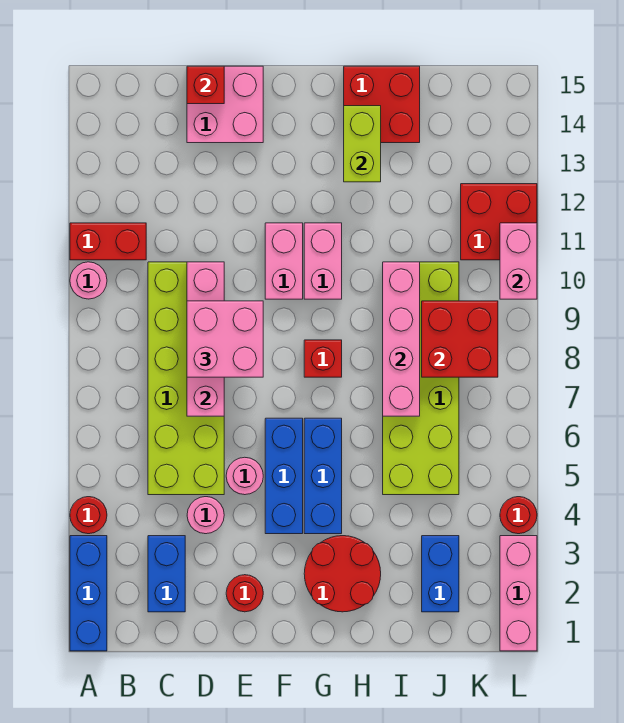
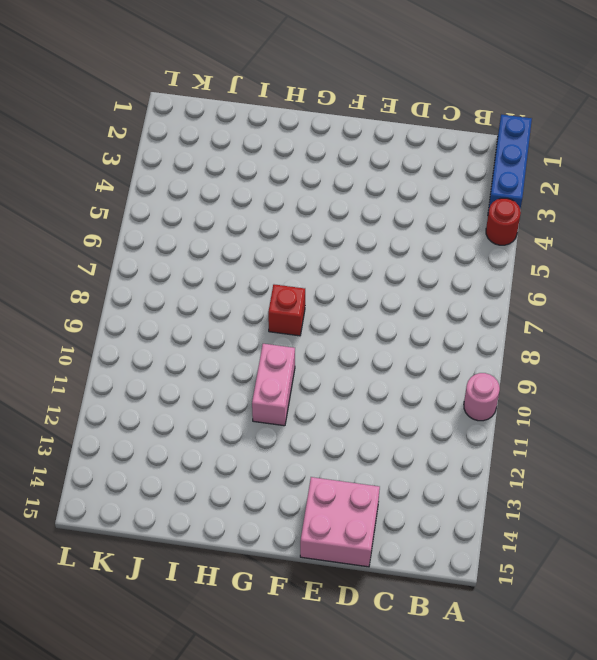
none -> red brick A11:B11 level 1
none -> blue brick C2:C3 level 1
none -> lime brick C5:D10 level 1

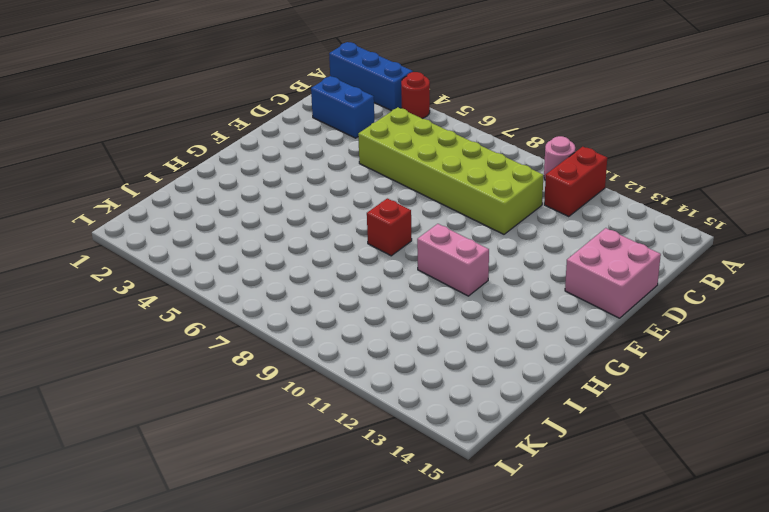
none -> pink round brick D4 level 1
none -> red round brick E2 level 1
none -> pink round brick E5 level 1

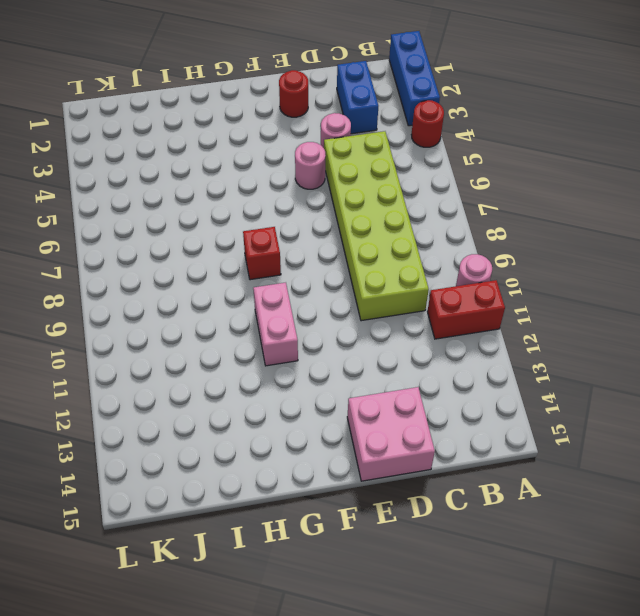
none -> blue brick F4:F6 level 1
none -> pink brick F10:F11 level 1
none -> red round brick G2:H3 level 1

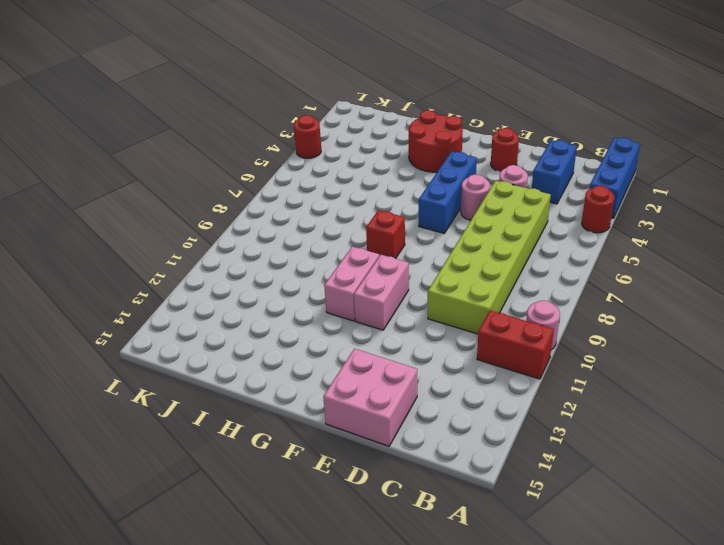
none -> blue brick G4:G6 level 1
none -> red brick H14:I15 level 1
none -> lime brick I5:J10 level 1

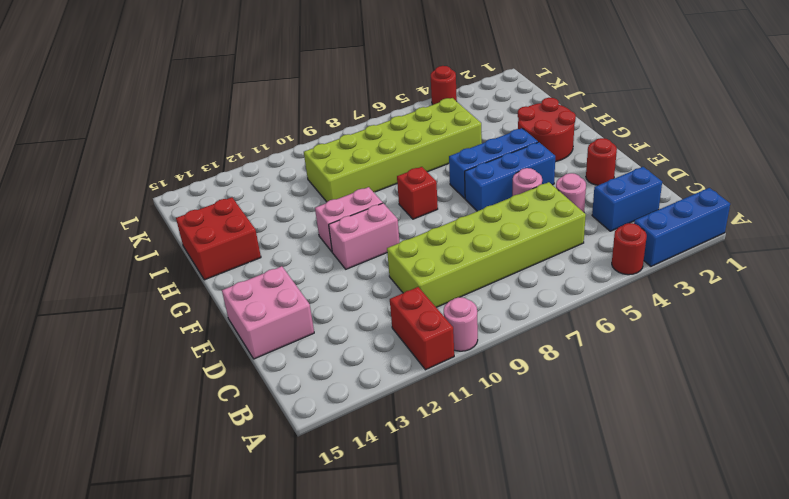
none -> blue brick J2:J3 level 1
none -> red brick K11:L12 level 1
none -> pink brick L1:L3 level 1

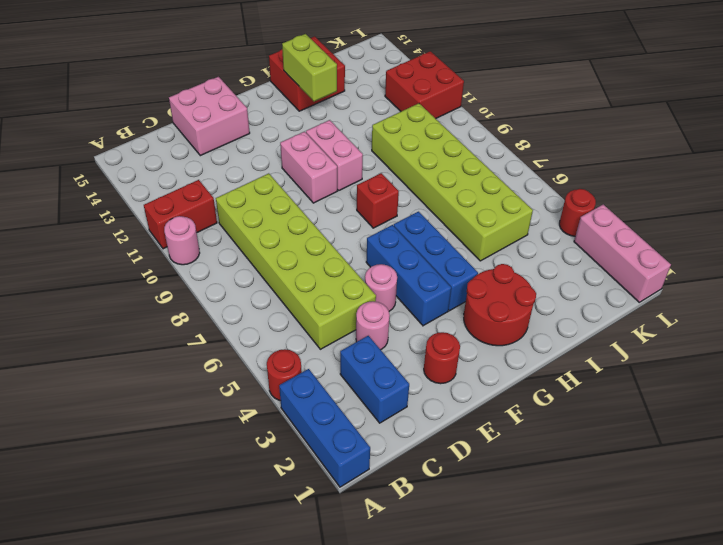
none -> blue brick J2:J3 level 1
none -> pink brick D7:D10 level 2
none -> red brick D15 level 2

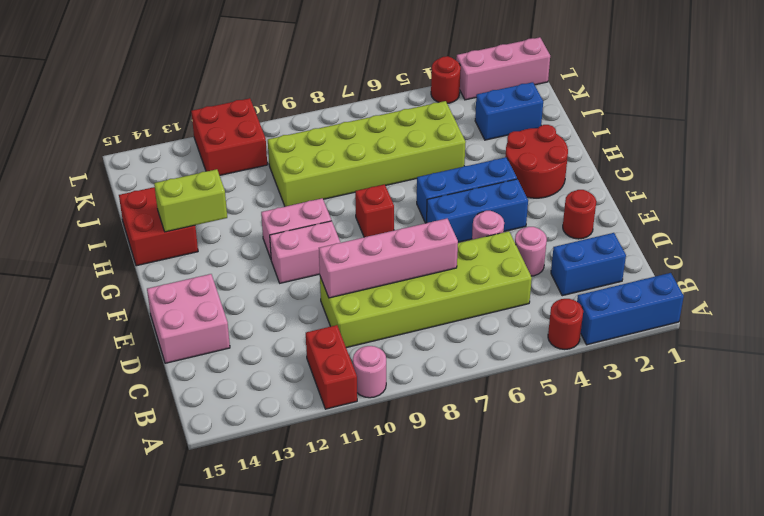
none -> red brick D15 level 2
none -> pink brick I7:I10 level 2
none -> red brick J8:K9 level 2

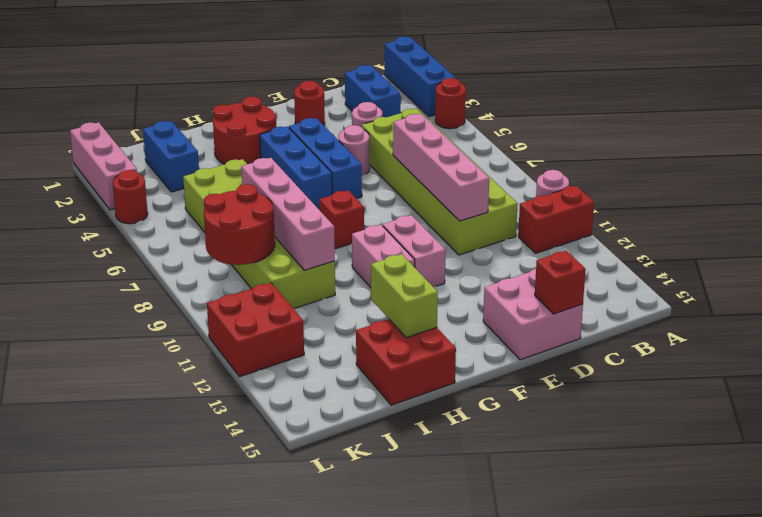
red round brick J8:K9 level 2 -> red brick J8:K9 level 2
none -> pink brick L10:L11 level 2
none -> pink brick D8:E9 level 3

